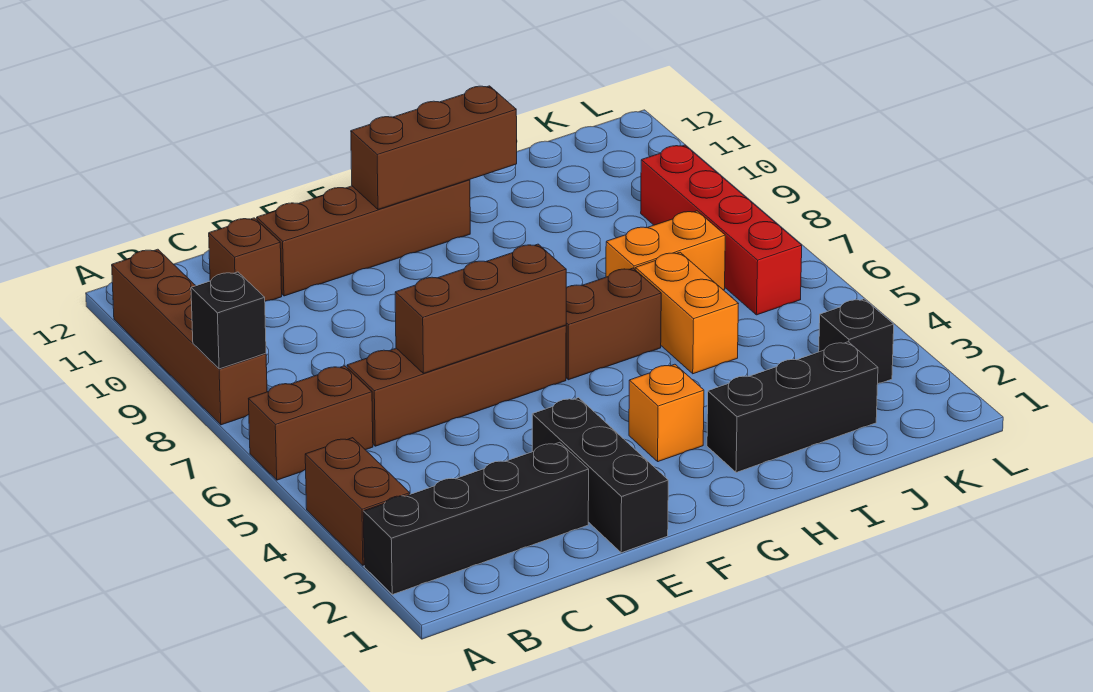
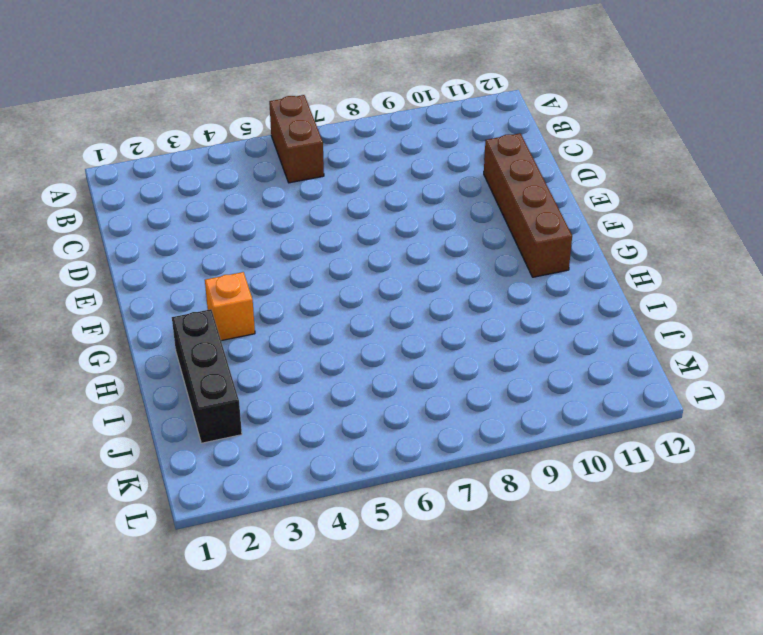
none -> black brick A2:D2 level 1
none -> brown brick A3:A4 level 1
none -> brown brick A8:A11 level 1

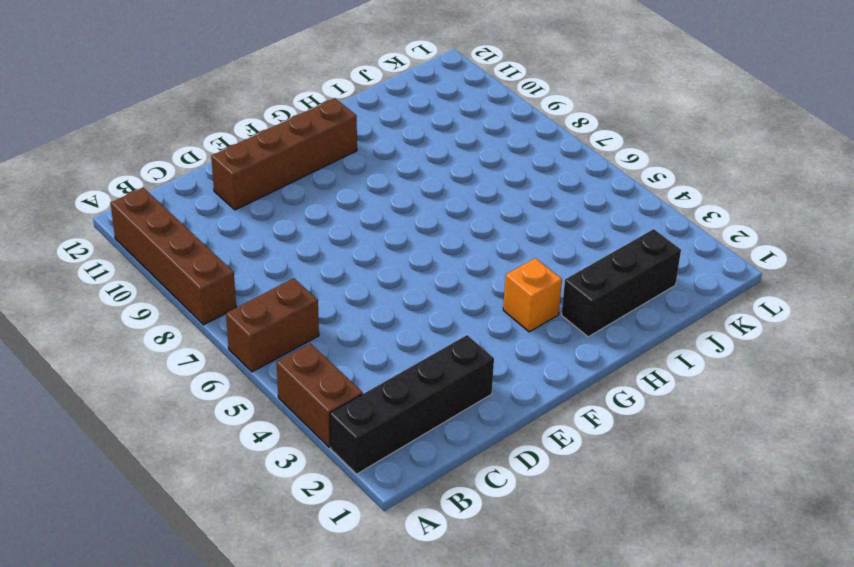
none -> brown brick C6:F6 level 1
none -> brown brick C11 level 1
none -> black brick E1:E3 level 1

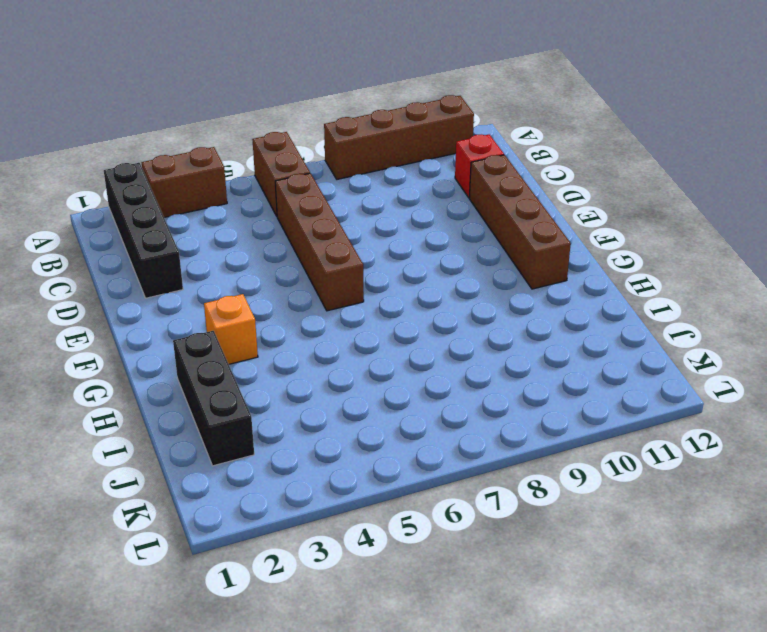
red brick C11 level 1 -> brown brick C11 level 1
none -> black brick E1:E3 level 1
none -> brown brick G6:H6 level 1
none -> orange brick I5:I6 level 1

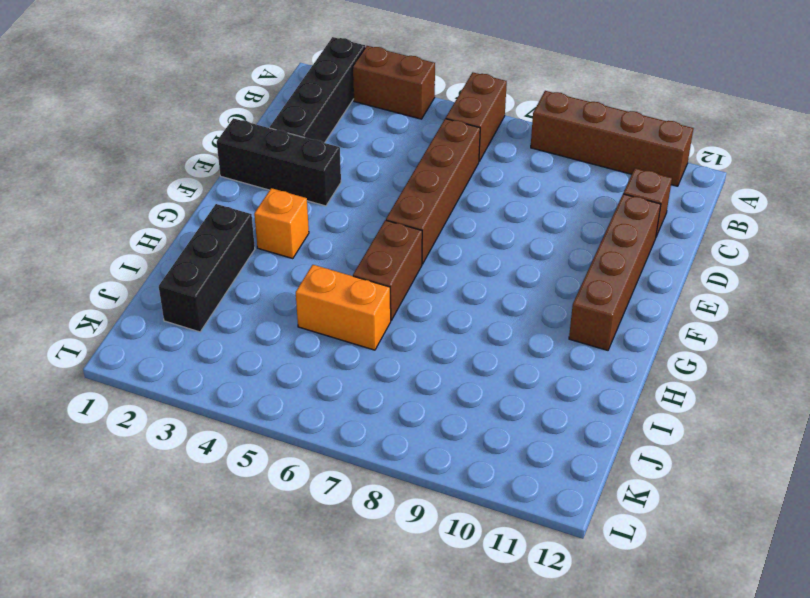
none -> orange brick I7:J7 level 1
none -> black brick K3 level 1
none -> red brick K6:K9 level 1

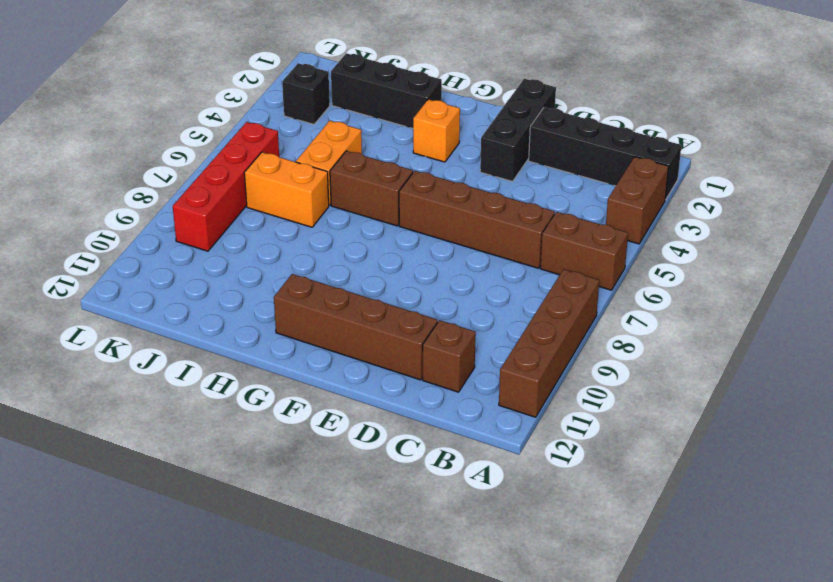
none -> black brick A8 level 2
none -> brown brick D6:F6 level 2
none -> brown brick F11:H11 level 2

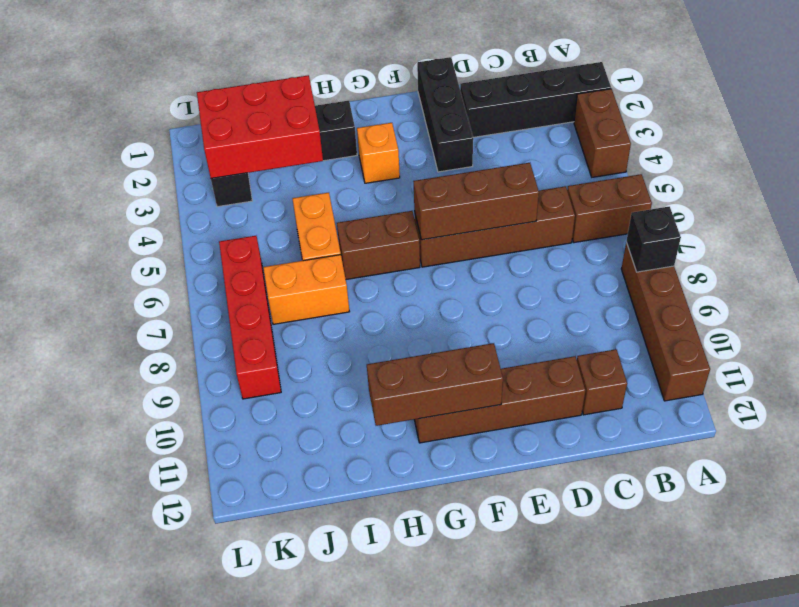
red brick I2:K3 level 2 -> none

